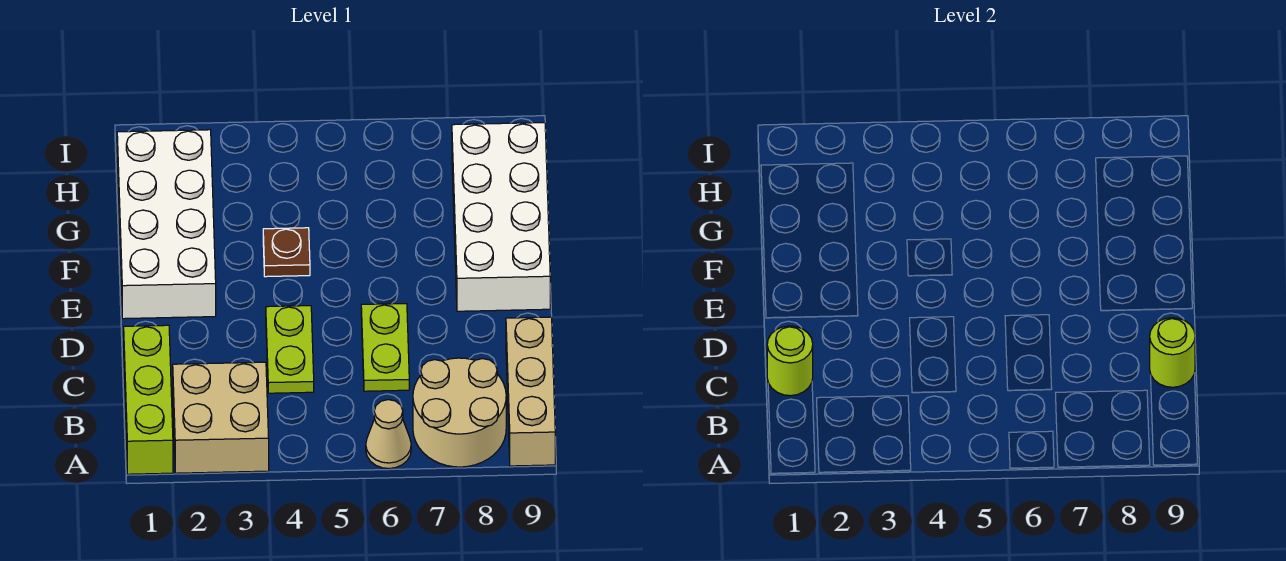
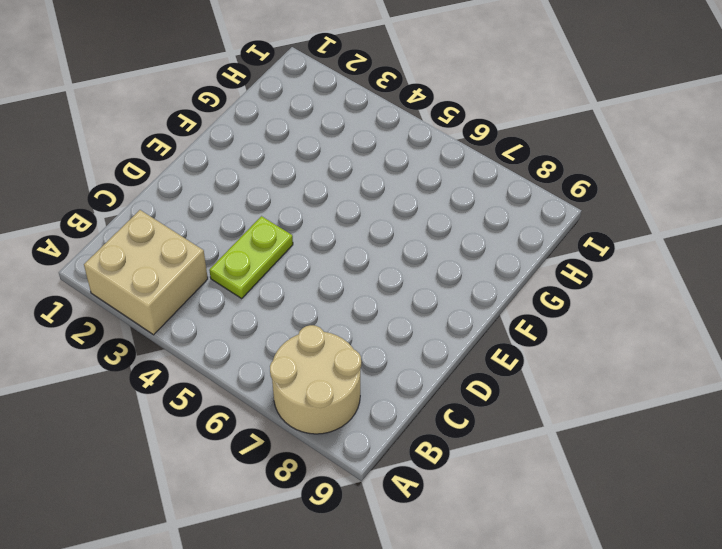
none -> lime brick A1:C1 level 1
none -> tan cone A6 level 1
none -> tan brick A9:C9 level 1

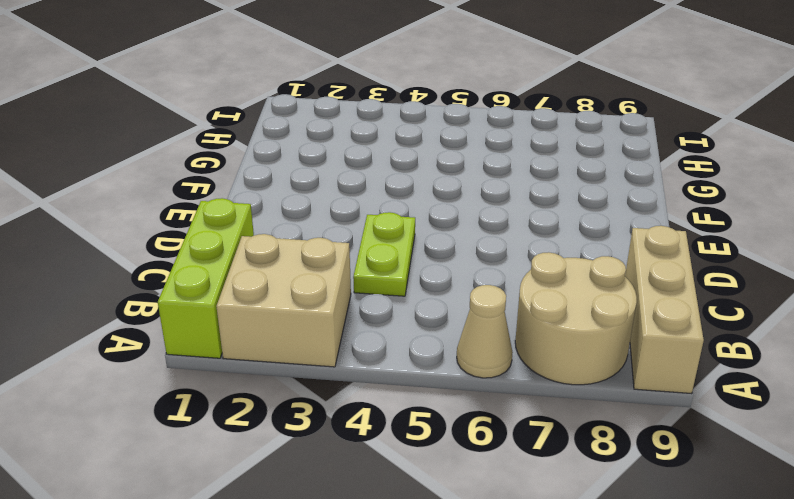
none -> lime plate C6:D6 level 1
none -> white brick E1:H2 level 1
none -> white brick E8:H9 level 1

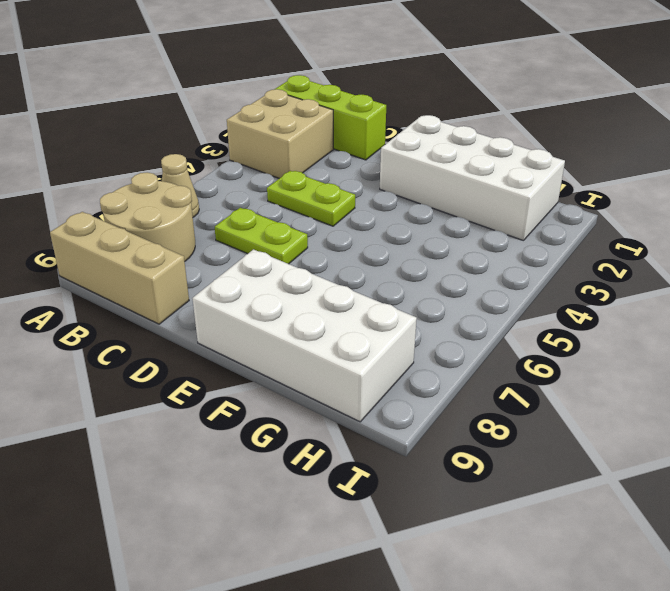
none -> brown plate F4 level 1
none -> lime round brick C1 level 2
none -> lime round brick C9 level 2

